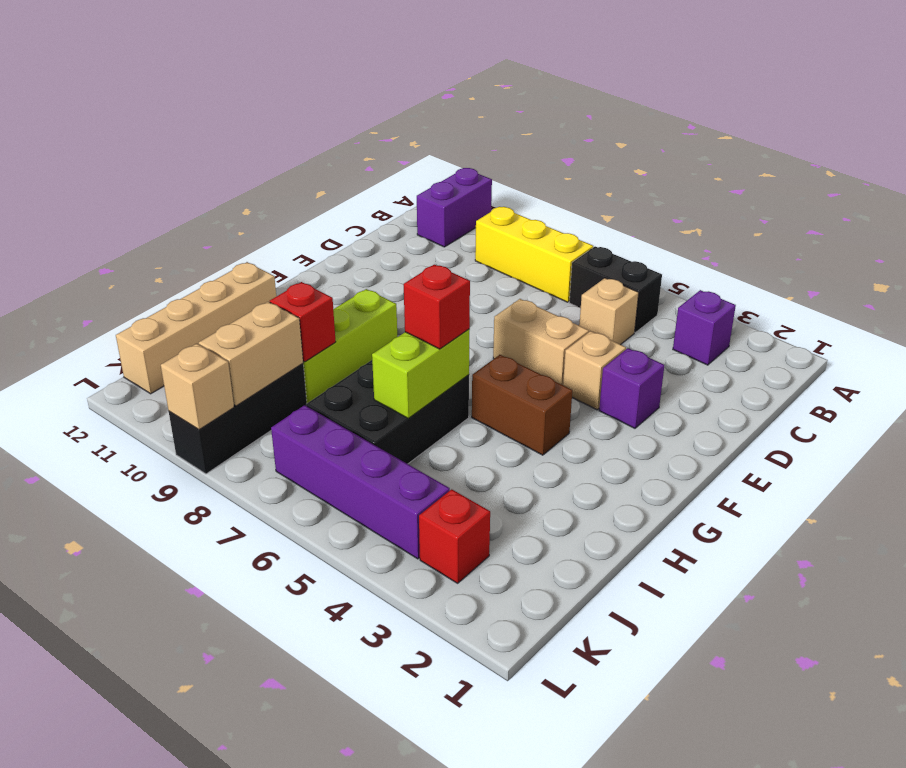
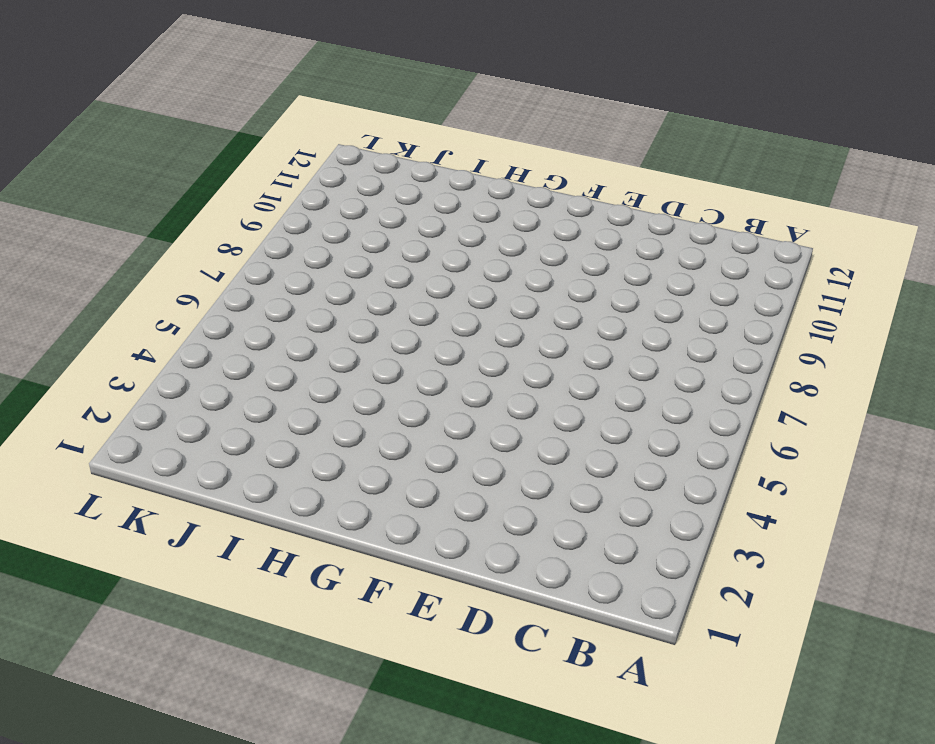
none -> purple brick A11:B11 level 1
none -> purple brick B3 level 1
none -> black brick B5:B6 level 1

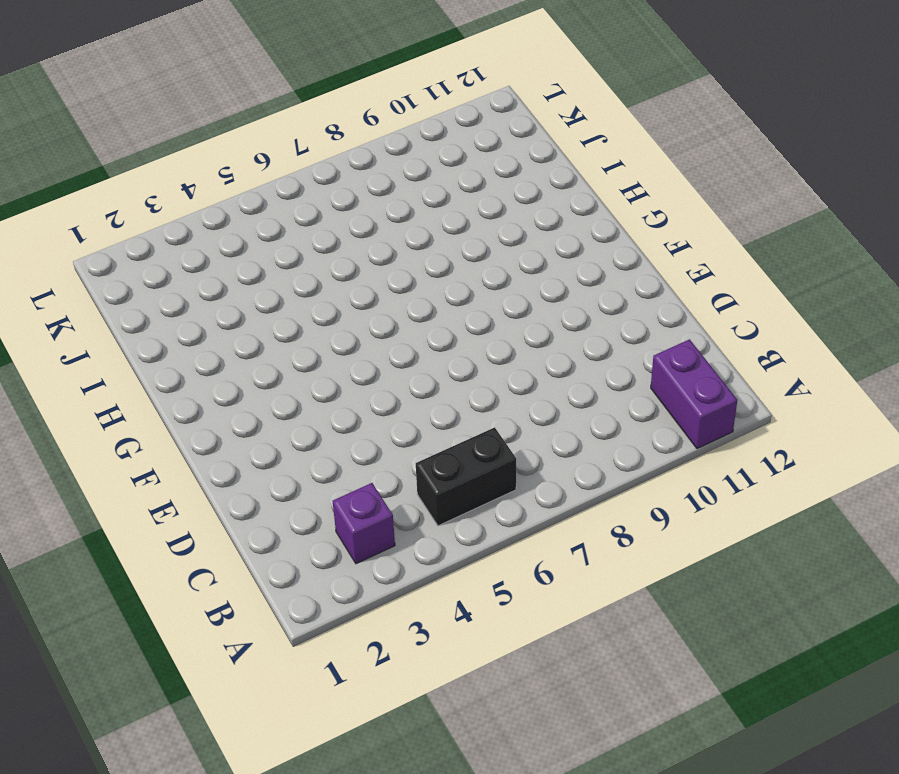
none -> yellow brick B7:B9 level 1
none -> tan brick C5 level 1
none -> purple brick E3 level 1

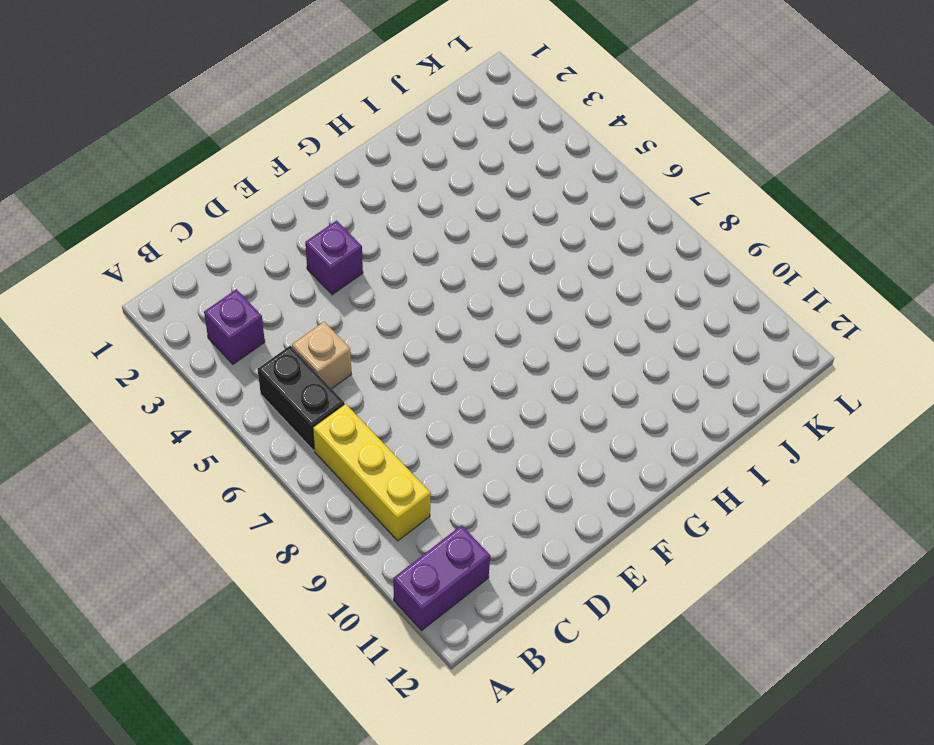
none -> tan brick E4 level 1
none -> tan brick E5:E6 level 1
none -> brown brick G4:G5 level 1

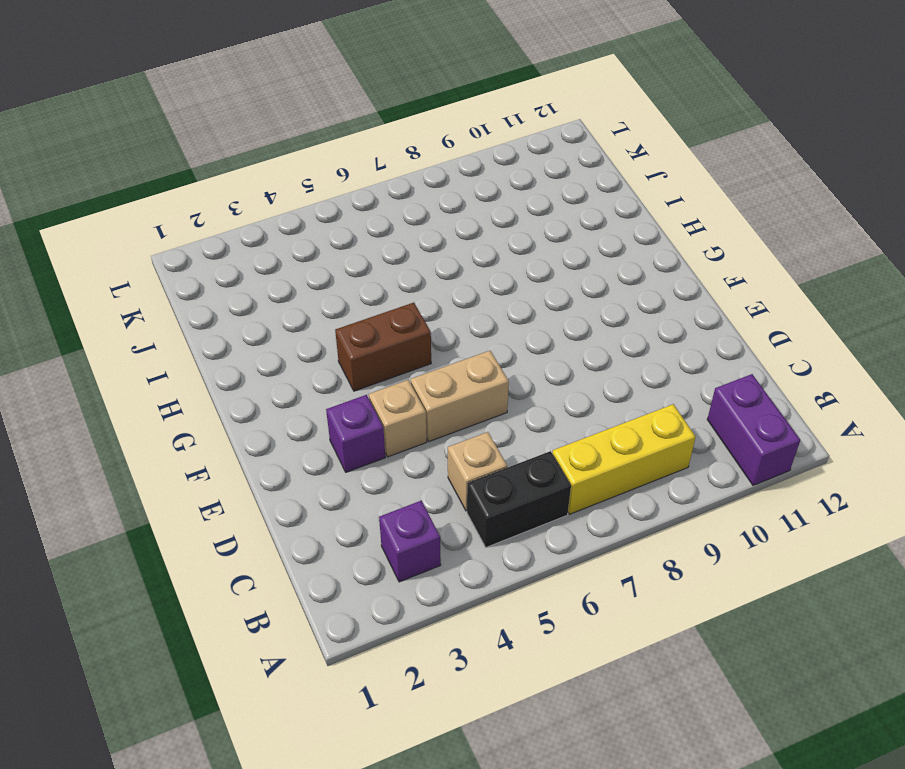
none -> lime brick G9:I9 level 1
none -> black brick H6:J7 level 1
none -> tan brick H12:K12 level 1

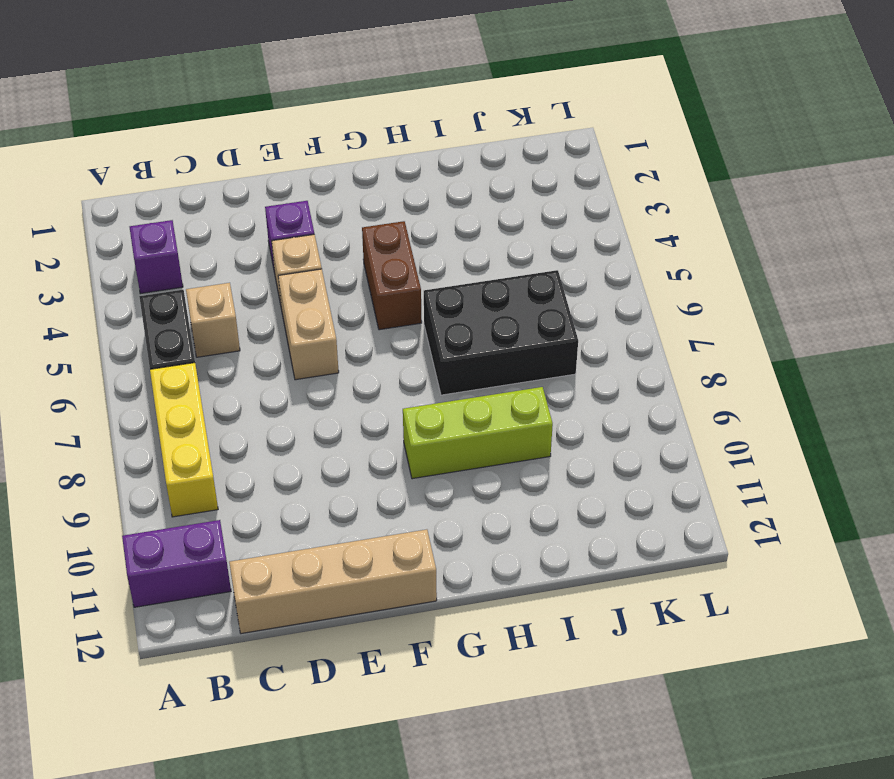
tan brick C12:F12 level 1 -> tan brick H12:K12 level 1
none -> black brick J9:L9 level 1
none -> red brick K3 level 1
none -> purple brick K4:K7 level 1

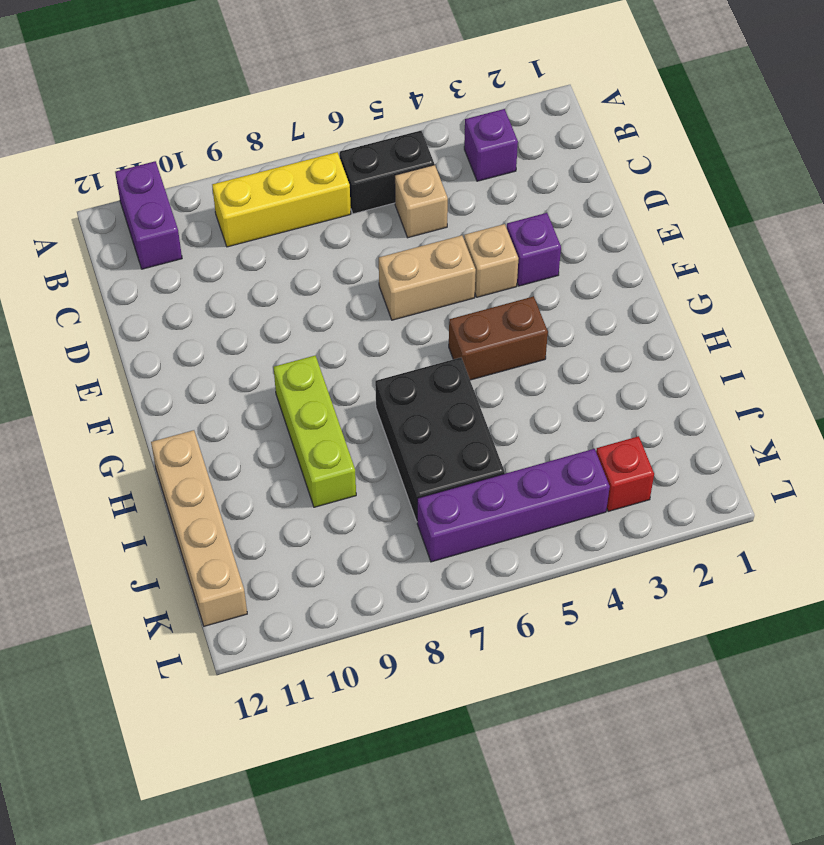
none -> black brick J9:L9 level 1
none -> lime brick H6:I6 level 2
none -> red brick I9 level 2

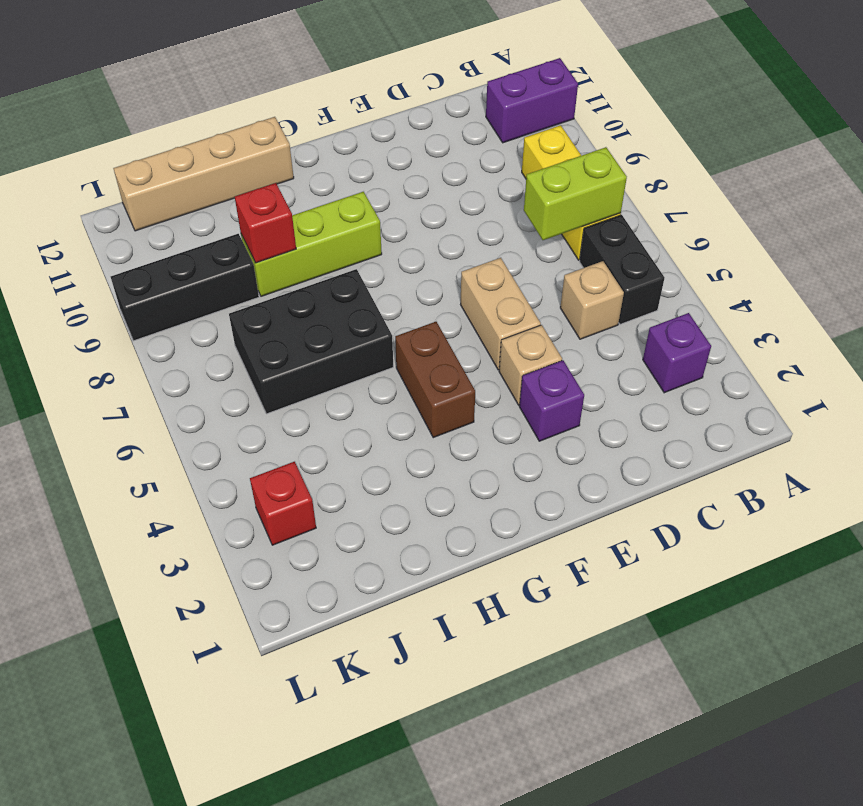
lime brick B7:C7 level 2 -> lime brick H6:I6 level 2
none -> purple brick K4:K7 level 1
none -> tan brick J9:K9 level 2
none -> tan brick L9 level 2

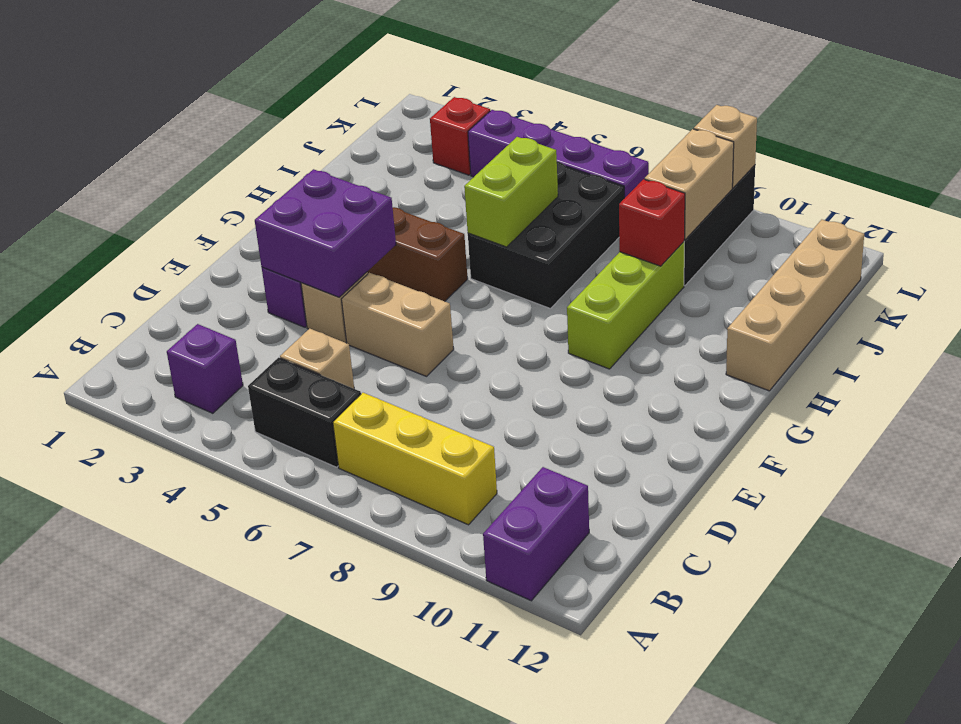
purple brick E3:F4 level 2 -> none
none -> red brick H6 level 3

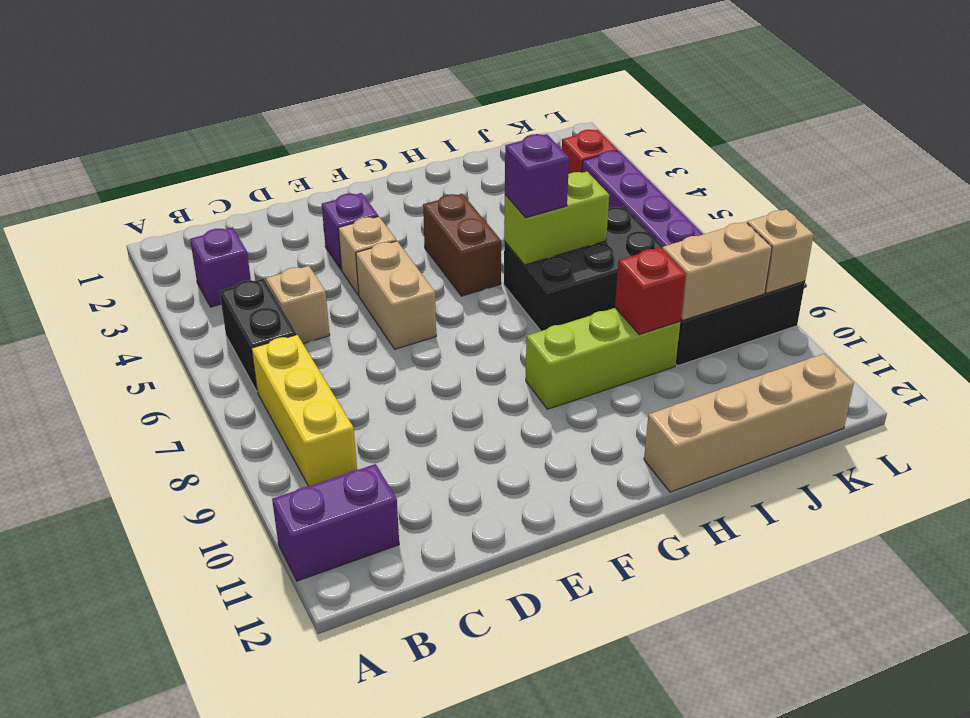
purple brick H6 level 3 -> red brick H6 level 3

